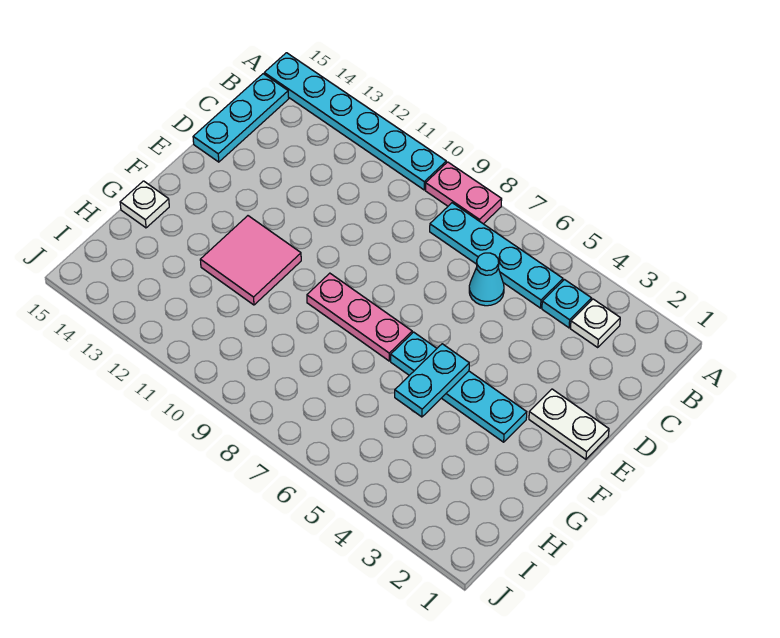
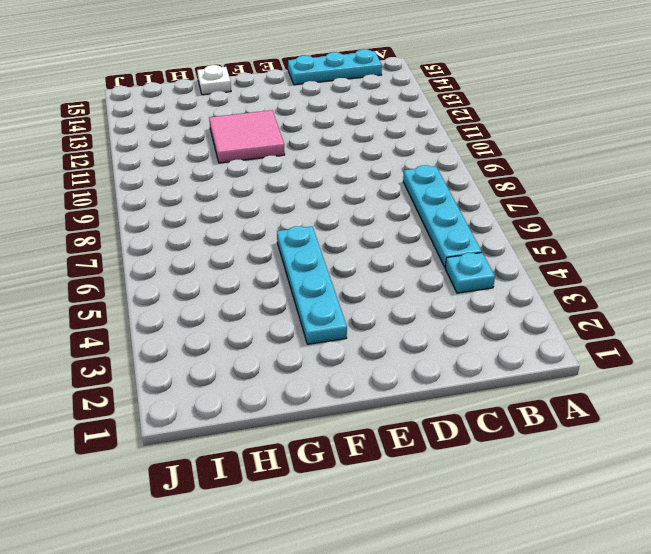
none -> pink plate A8:A9 level 1
none -> cyan plate A10:A15 level 1
none -> white plate B3 level 1

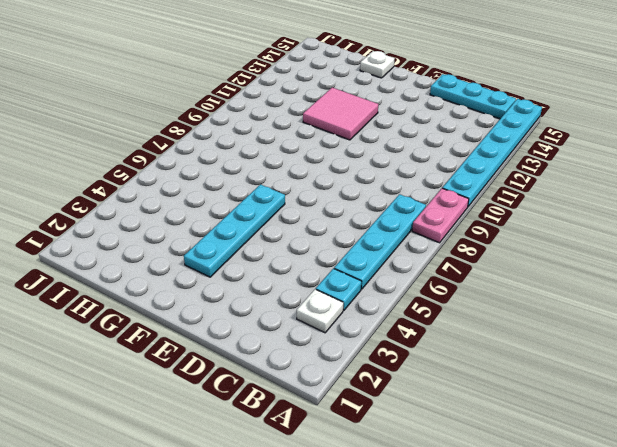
none -> cyan cone C6 level 1
none -> white plate E1:E2 level 1
none -> pink plate F7:F9 level 1

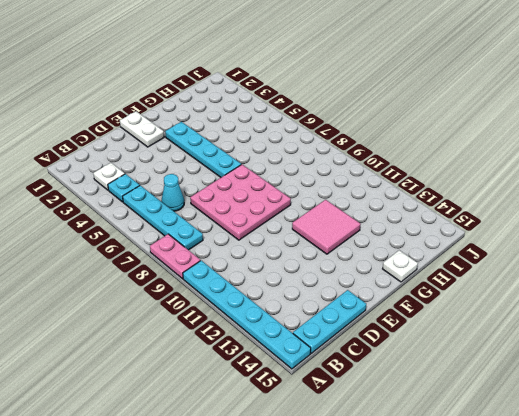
pink plate D7:F9 level 1 -> pink plate F7:F9 level 1
none -> cyan plate F5:G5 level 2

